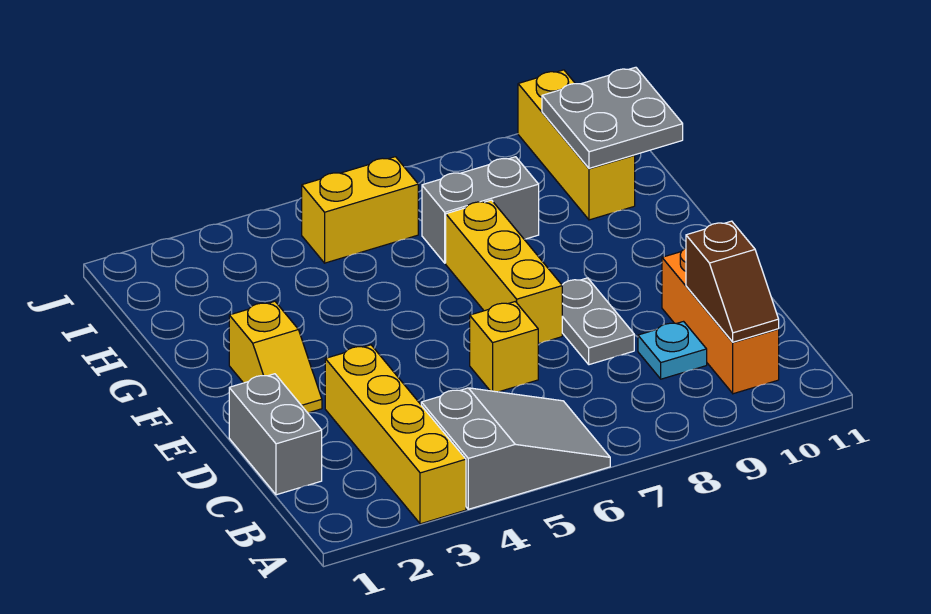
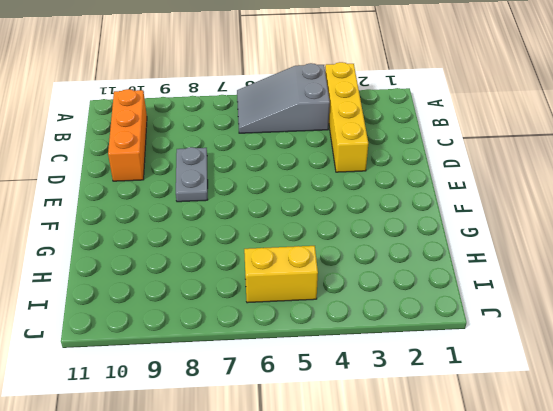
none -> grey brick C1:D1 level 1
none -> cyan plate C9 level 1
none -> yellow brick D6 level 1

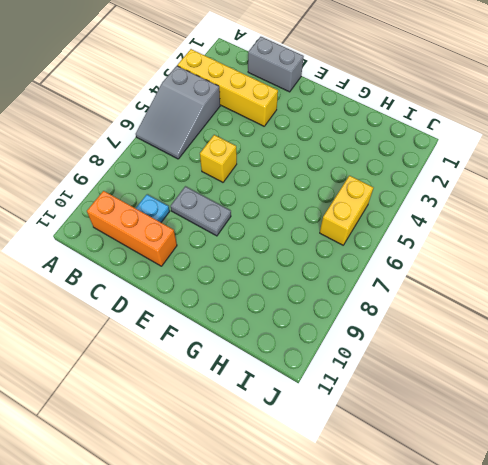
none -> yellow slope E2:F2 level 1 top F
none -> yellow brick E7:G7 level 1
none -> grey brick H7:H8 level 1

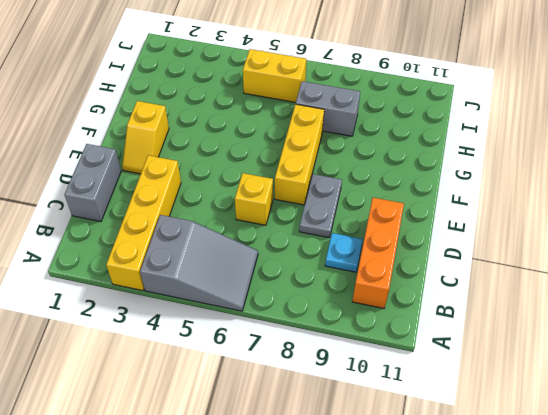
none -> yellow brick H10:J10 level 1
none -> brown slope B10:C10 level 2 top C
none -> grey plate H10:I11 level 2

